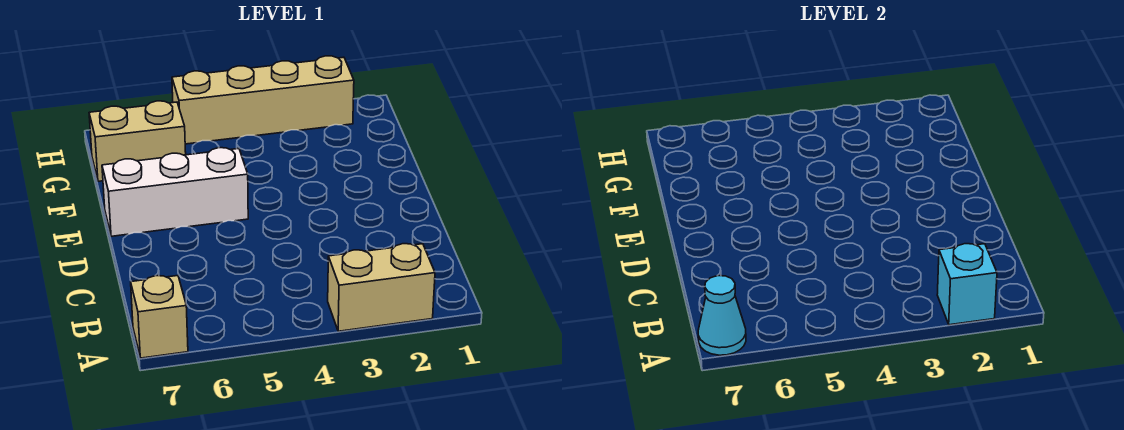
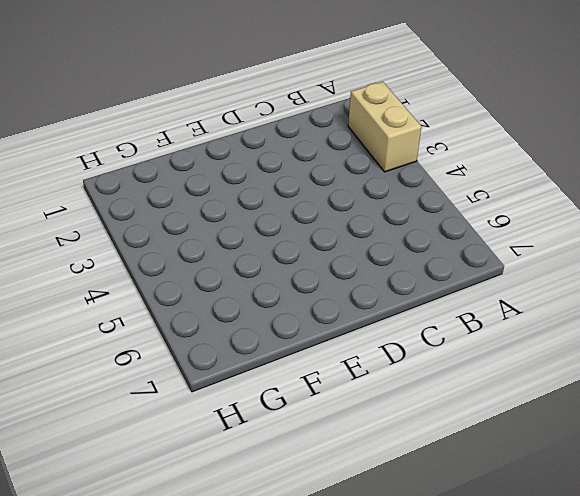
none -> tan brick A7 level 1
none -> white brick E5:E7 level 1

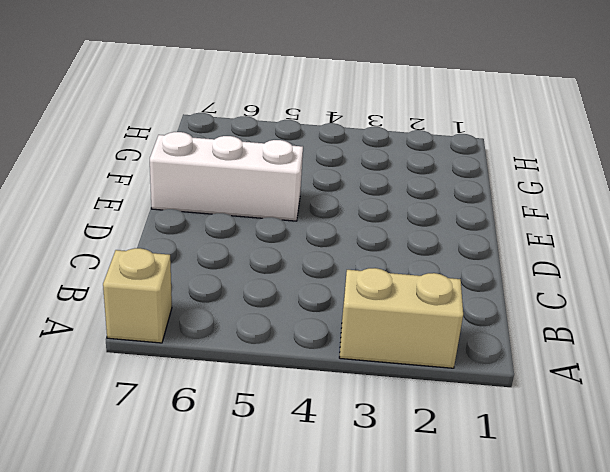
none -> tan brick G6:G7 level 1
none -> tan brick H2:H5 level 1

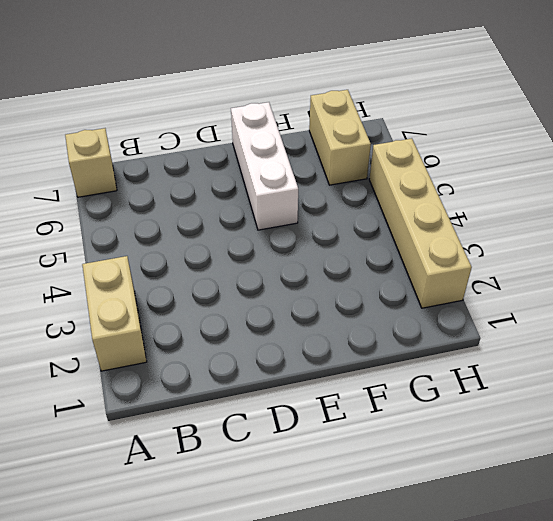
none -> cyan brick A2 level 2
none -> cyan cone A7 level 2

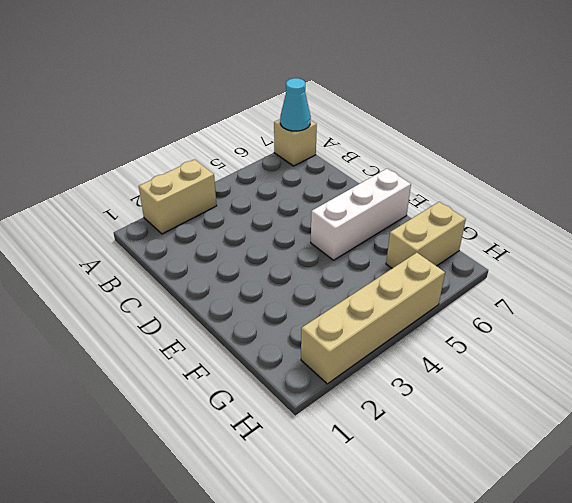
none -> cyan brick A2 level 2

